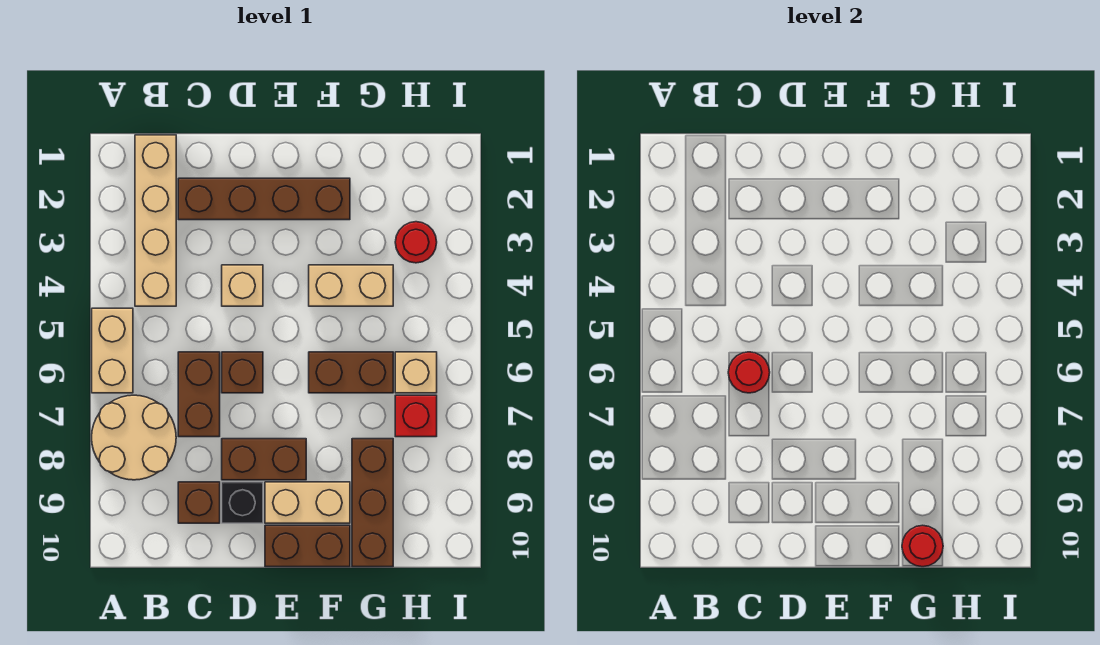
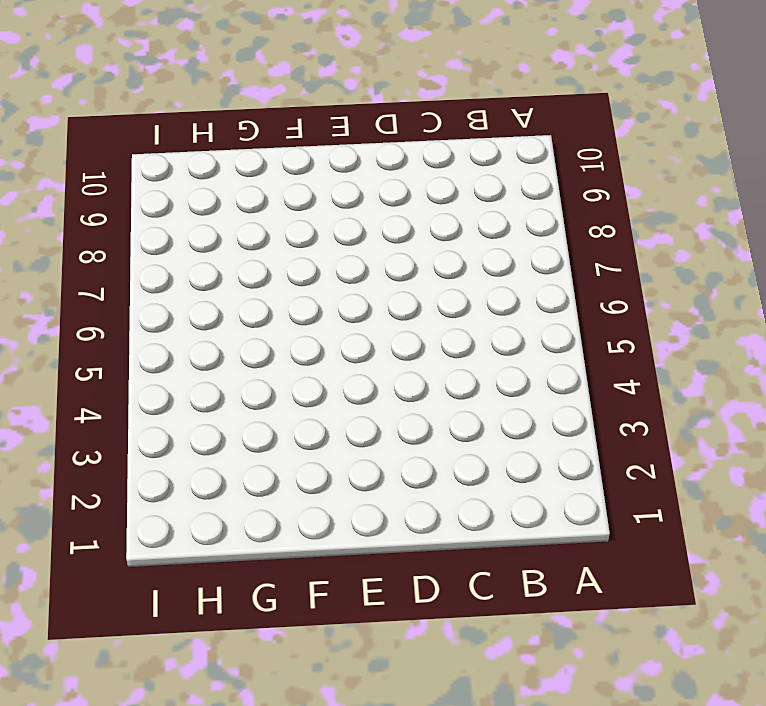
none -> tan brick A5:A6 level 1
none -> tan round brick A7:B8 level 1
none -> tan brick B1:B4 level 1

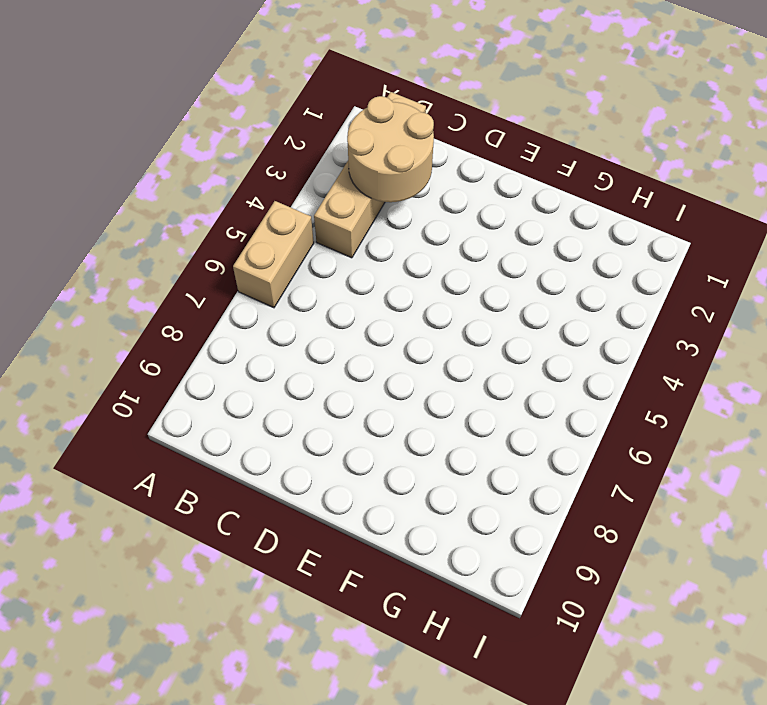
tan round brick B2:C3 level 2 -> tan round brick A7:B8 level 1
none -> brown brick C2:F2 level 1
none -> brown brick C6:C7 level 1
none -> brown brick C9 level 1

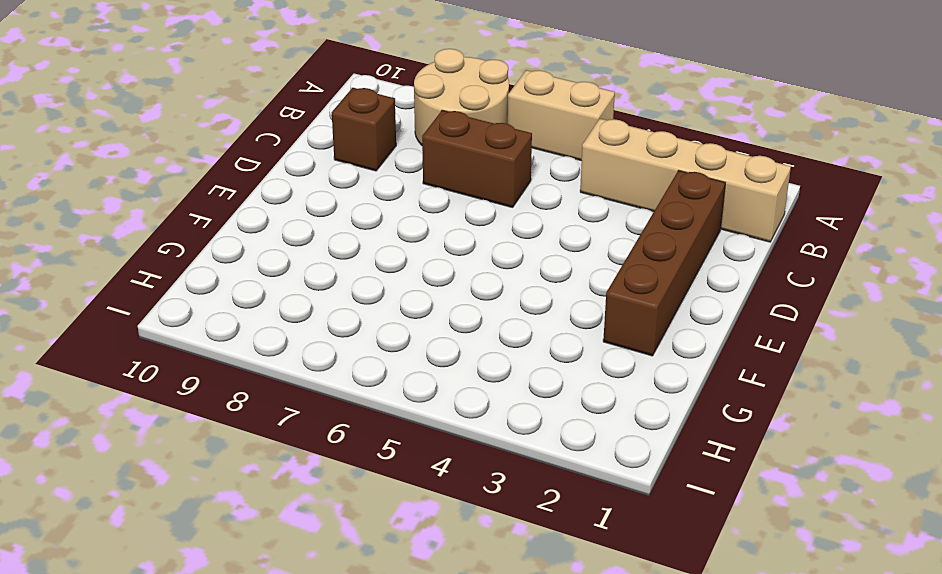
none -> tan brick D4 level 1
none -> brown brick D6 level 1
none -> brown brick D8:E8 level 1

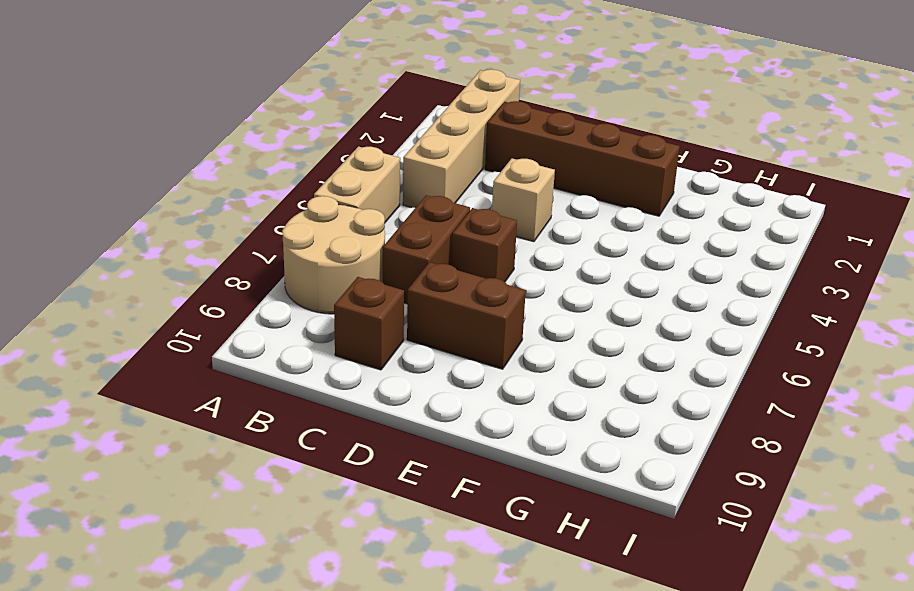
none -> black brick D9 level 1
none -> tan brick E9:F9 level 1
none -> brown brick E10:F10 level 1

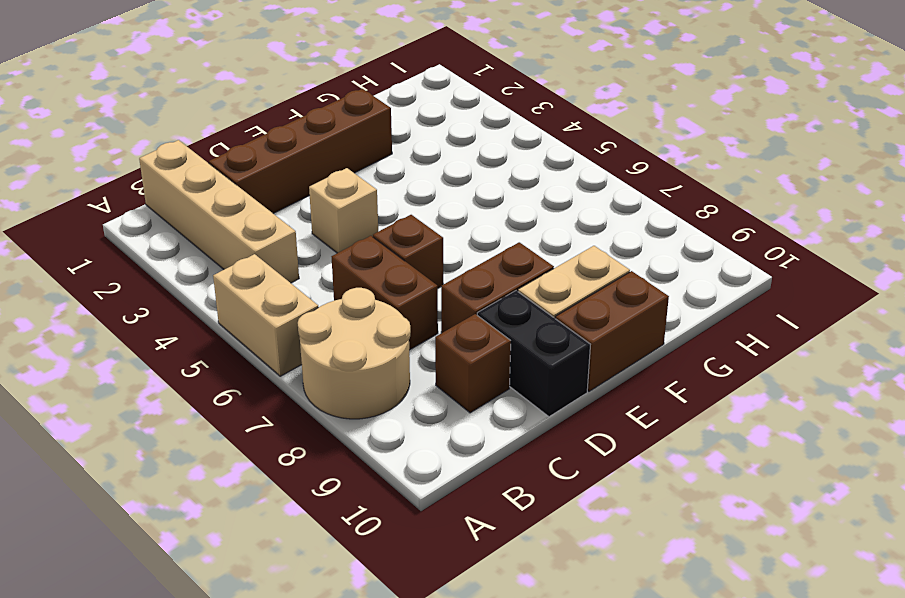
black brick D9:D10 level 1 -> black brick D9 level 1
none -> tan brick F4:G4 level 1
none -> brown brick F6:G6 level 1
none -> brown brick G8:G10 level 1

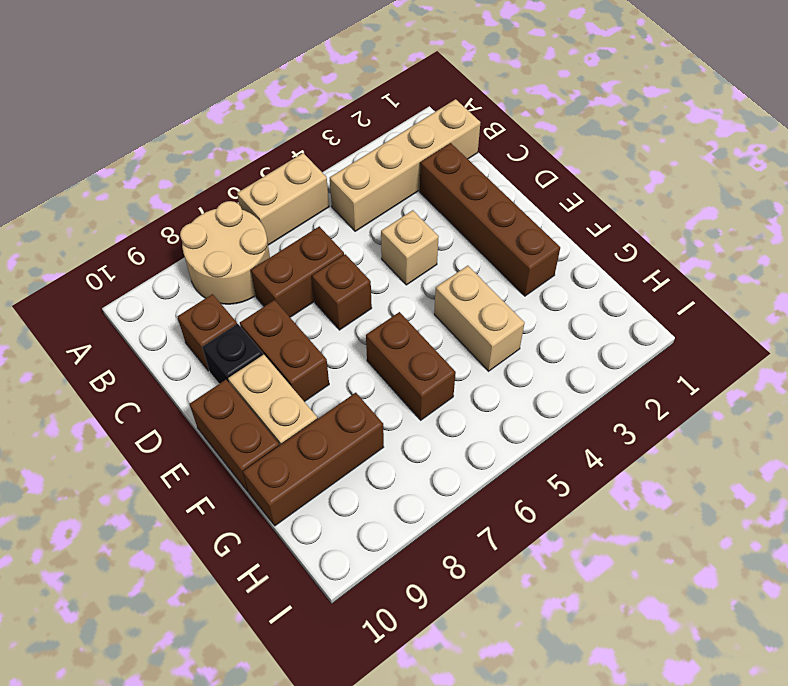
none -> red round brick H3 level 1
none -> tan brick H6 level 1
none -> red brick H7 level 1

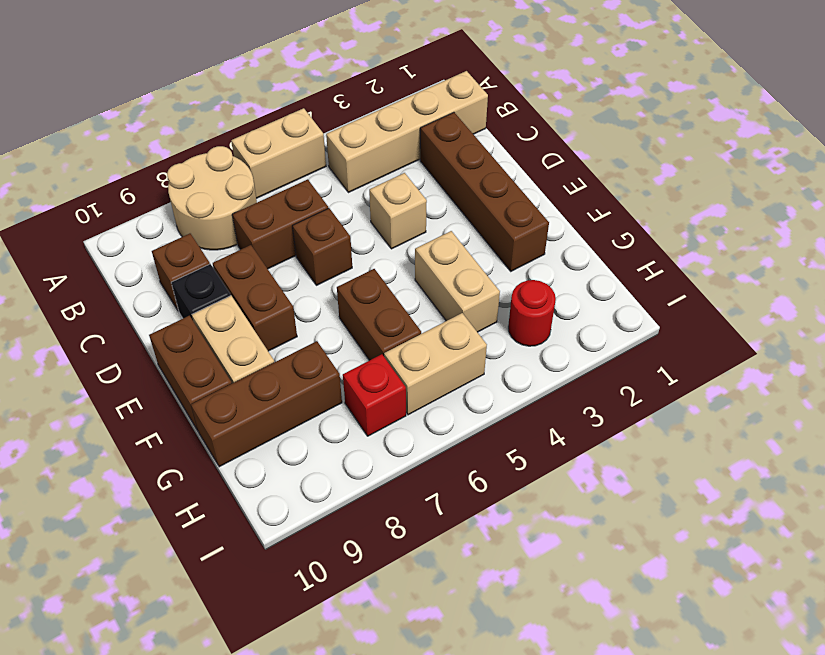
tan brick H5:H6 level 1 -> tan brick H6 level 1
none -> red round brick C6 level 2
none -> red round brick G10 level 2

